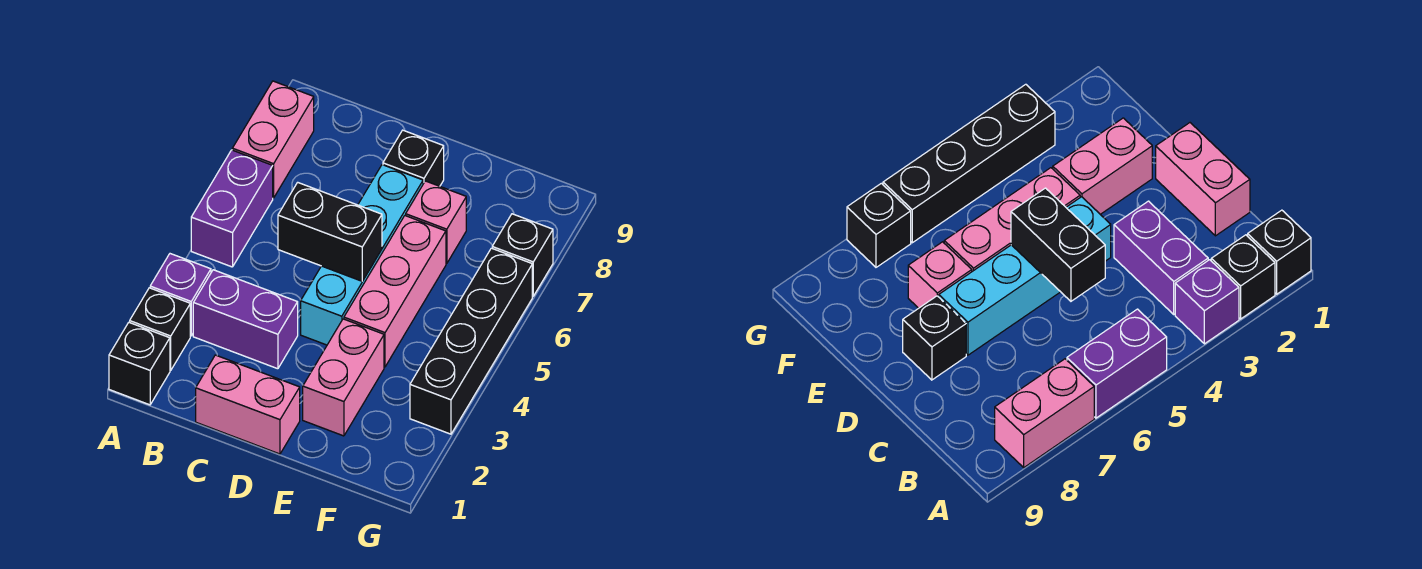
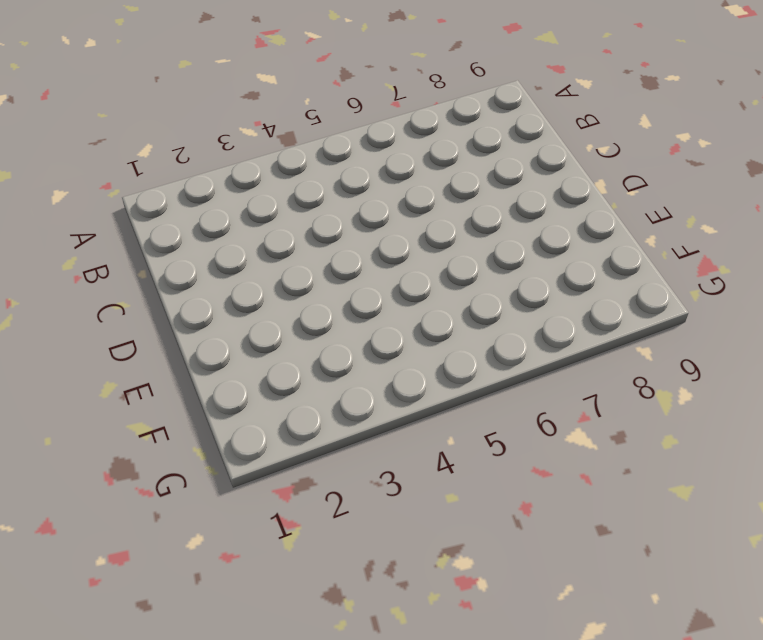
none -> black brick A1 level 1
none -> black brick A2 level 1
none -> purple brick A3 level 1

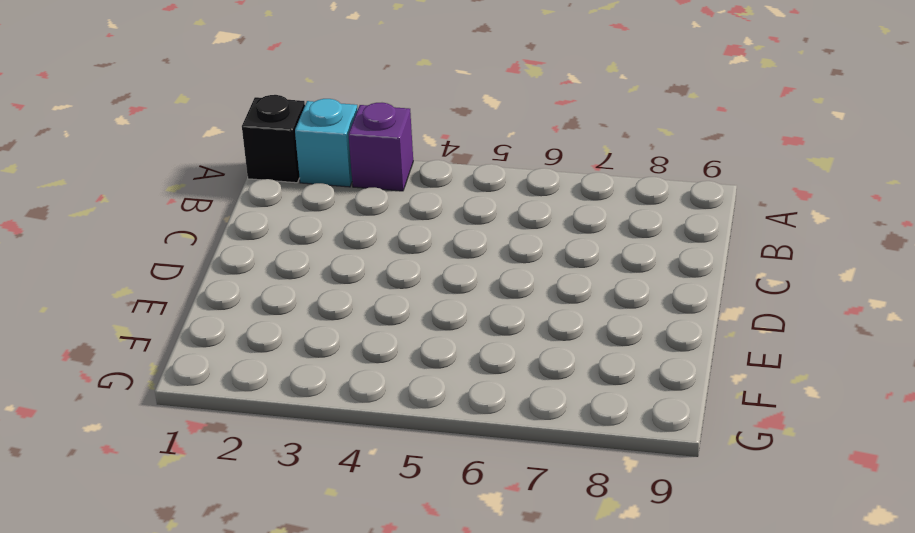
cyan brick A2 level 1 -> black brick A2 level 1
none -> purple brick A5:A6 level 1
none -> pink brick A7:A8 level 1
none -> purple brick B3:C3 level 1

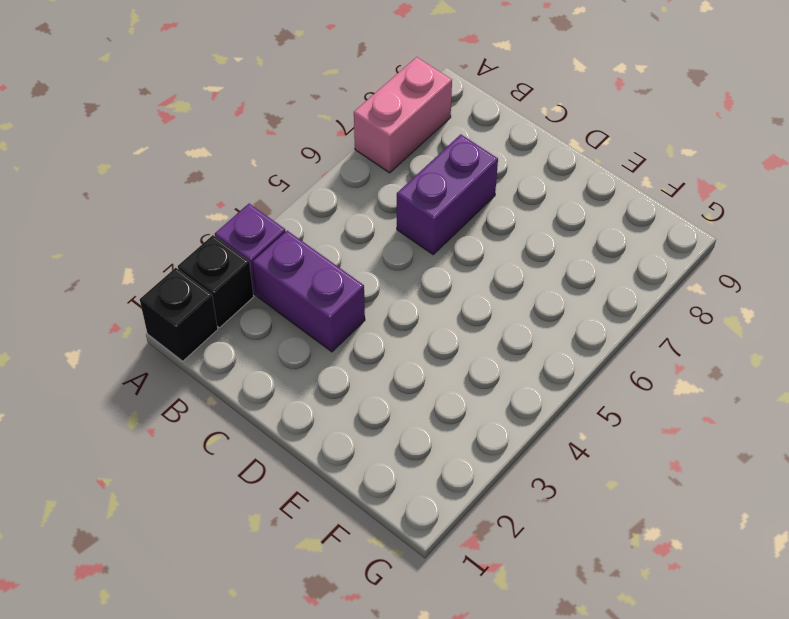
purple brick C6:C7 level 1 -> purple brick A5:A6 level 1
none -> pink brick C1:D1 level 1
none -> cyan brick D4:D7 level 1
none -> black brick D8 level 1

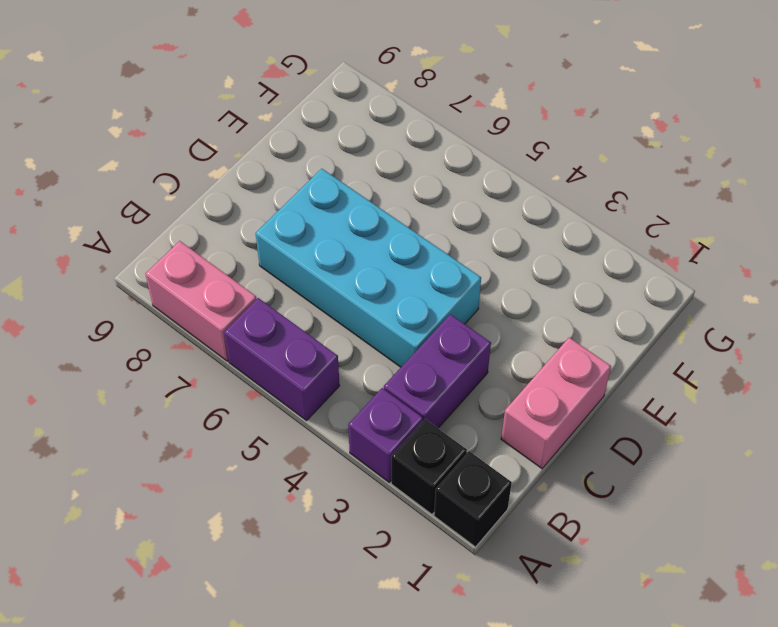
cyan brick C4:D7 level 1 -> cyan brick D4:D7 level 1
none -> black brick D8 level 1
none -> pink brick E2:E3 level 1
none -> pink brick E4:E6 level 1

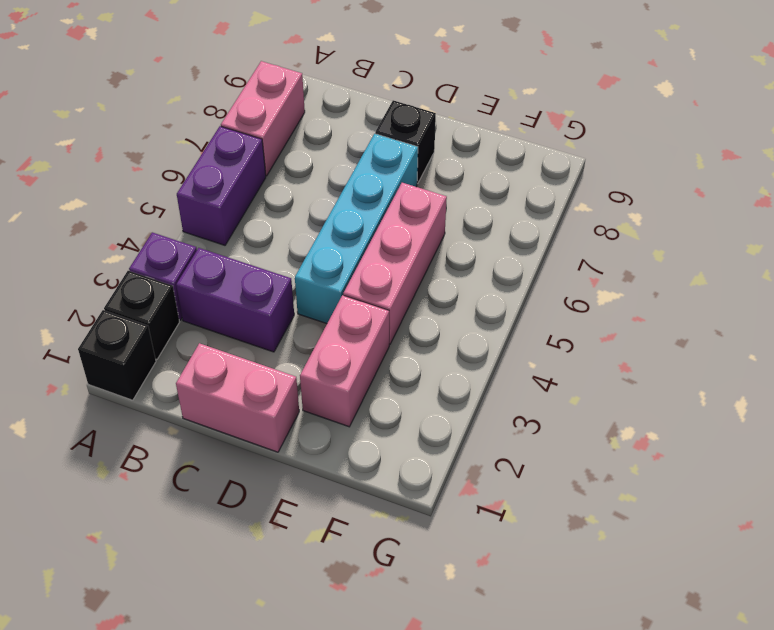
none -> pink brick E7 level 1
none -> black brick G3:G6 level 1
none -> black brick G7 level 1

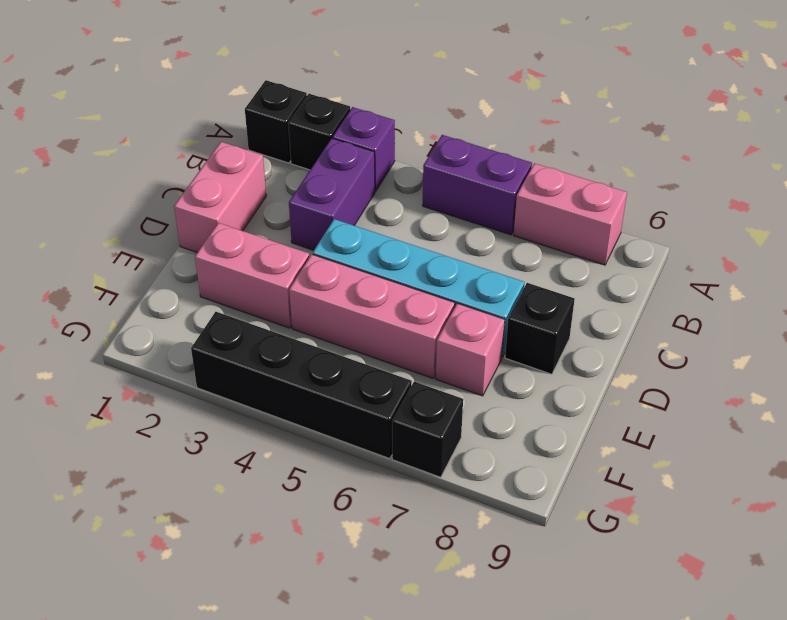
none -> black brick C5:D5 level 2

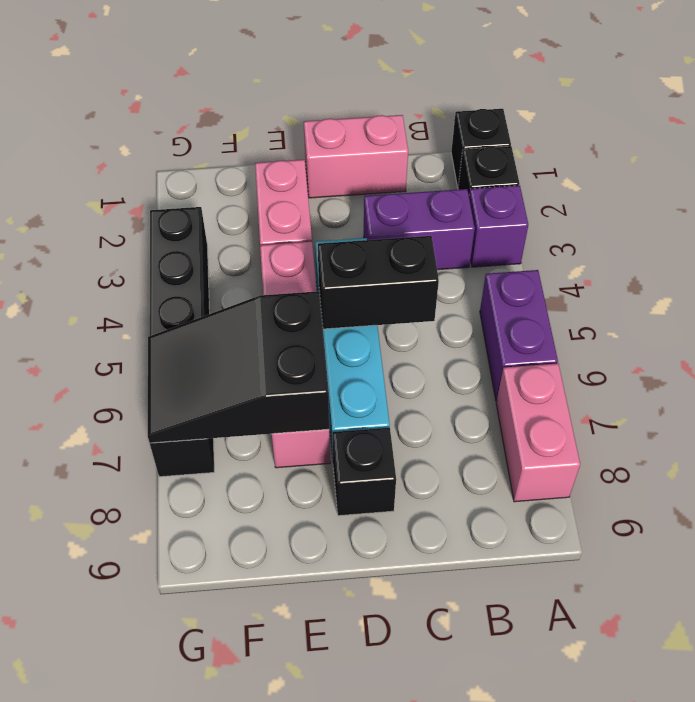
black slope E6:G7 level 2 top E -> none

